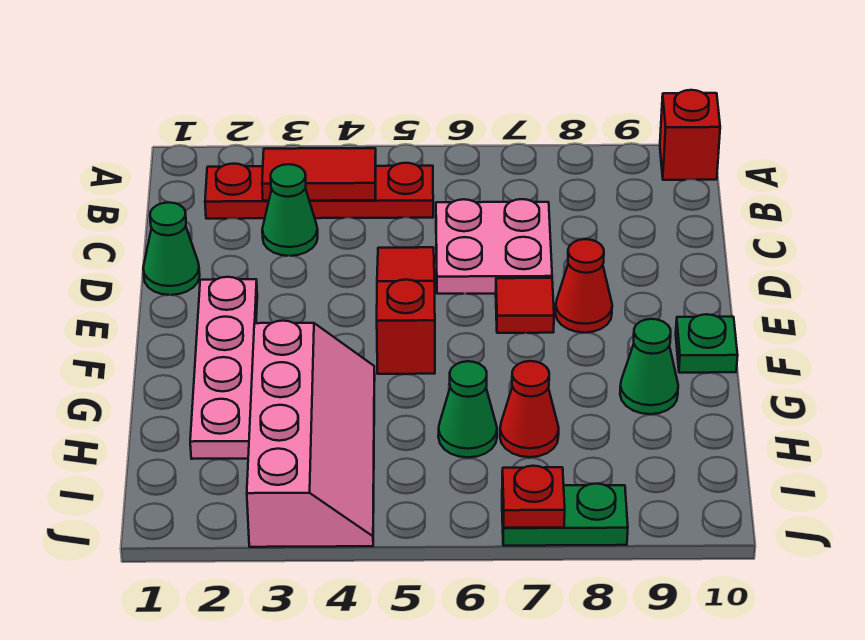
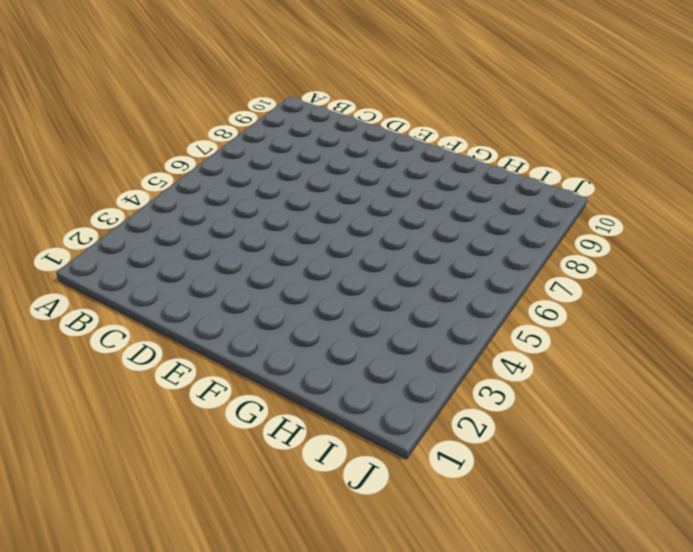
none -> red brick A10 level 1
none -> red plate B2:B5 level 1
none -> green cone C3 level 1

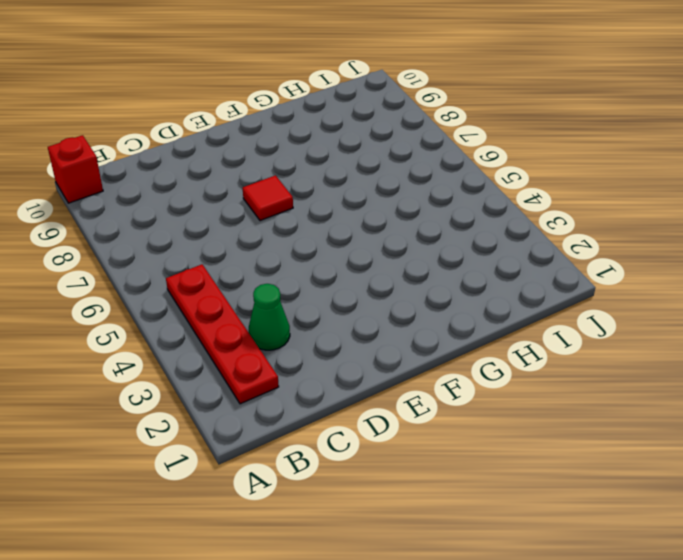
none -> pink plate C6:D7 level 1
none -> green cone D1 level 1
none -> red slope D5:F5 level 1 top F

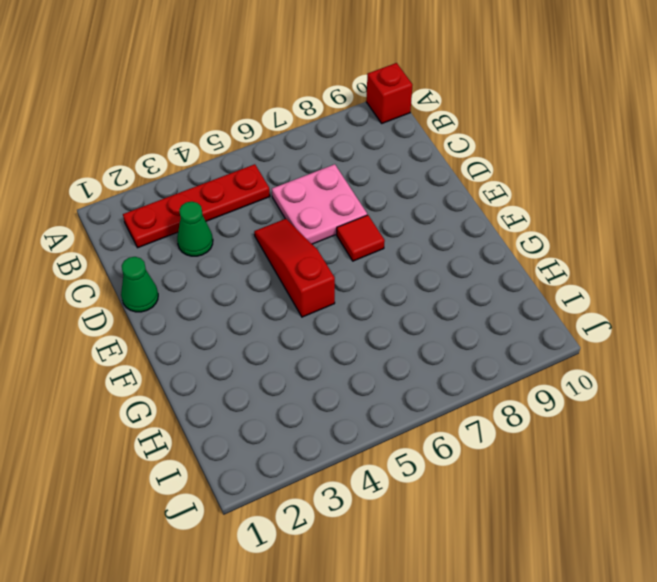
none -> pink plate E2:H2 level 1
none -> red cone E8 level 1
none -> green plate F10 level 1

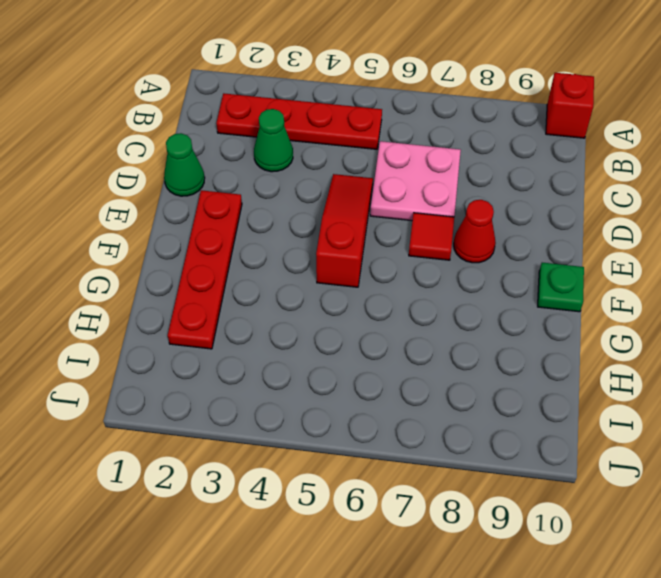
red plate E2:H2 level 1 -> pink plate E2:H2 level 1
none -> pink slope G3:J4 level 1 top 3
none -> green cone G9 level 1
none -> green cone H6 level 1

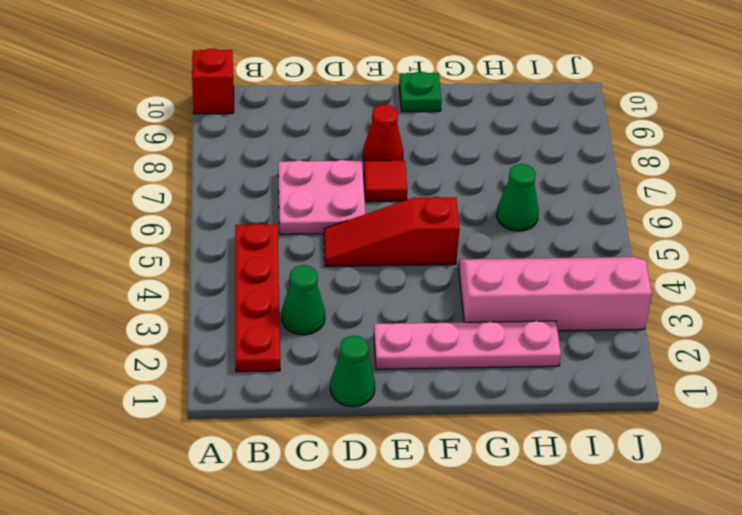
none -> green cone G9 level 1
none -> red cone H7 level 1
none -> green plate J7:J8 level 1

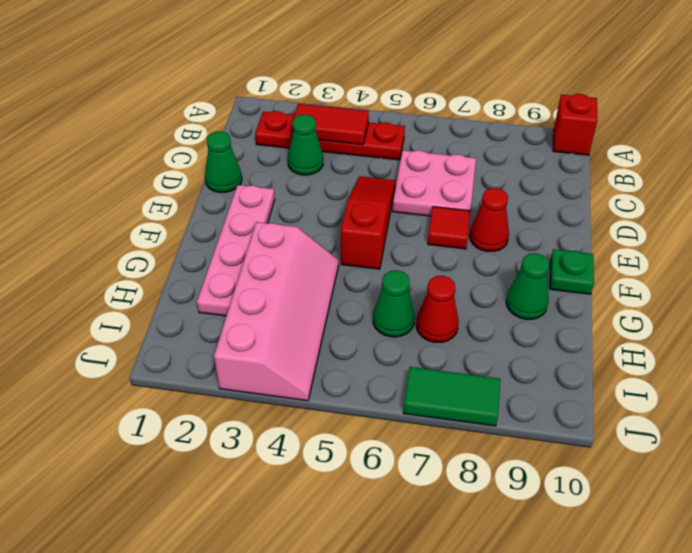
green tile J7:J8 level 1 -> green plate J7:J8 level 1
none -> red plate J7 level 2

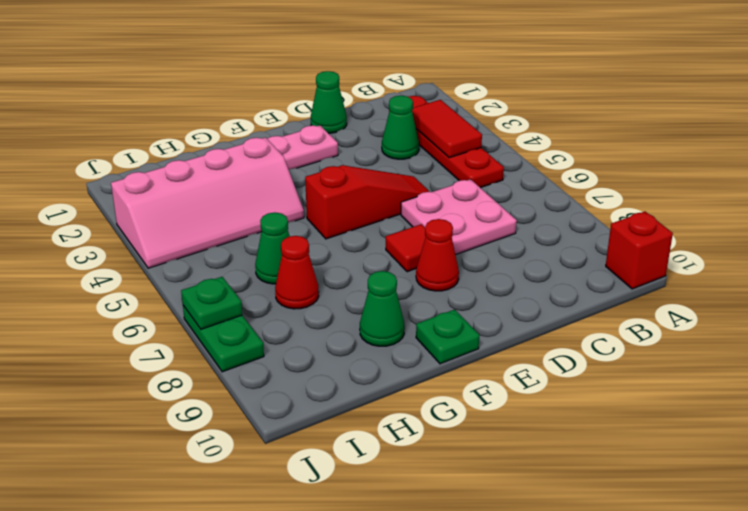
green plate J7 level 2 -> red plate J7 level 2

